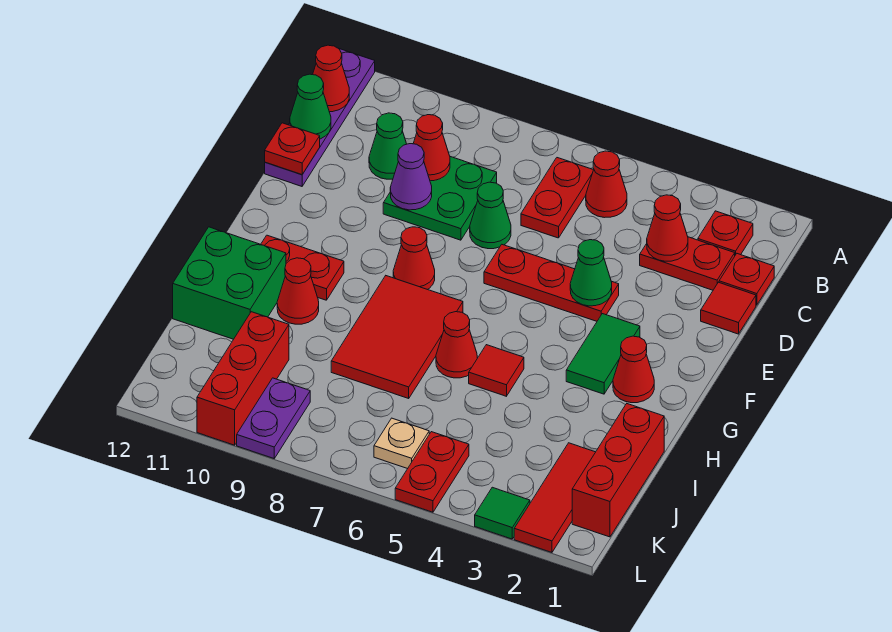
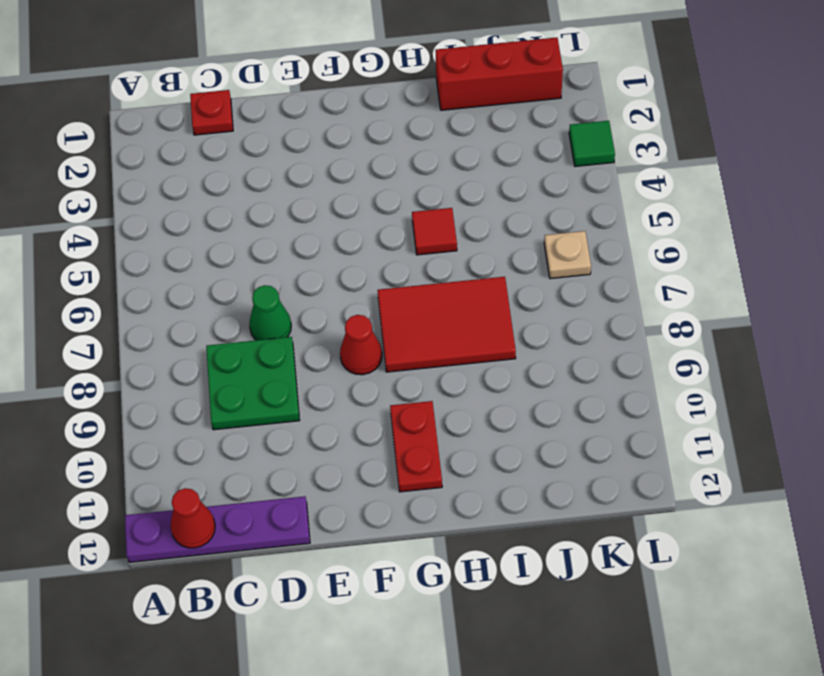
none -> red plate B2 level 1
none -> red cone B5 level 1
none -> red plate B6:C6 level 1
none -> red plate C2:C3 level 1

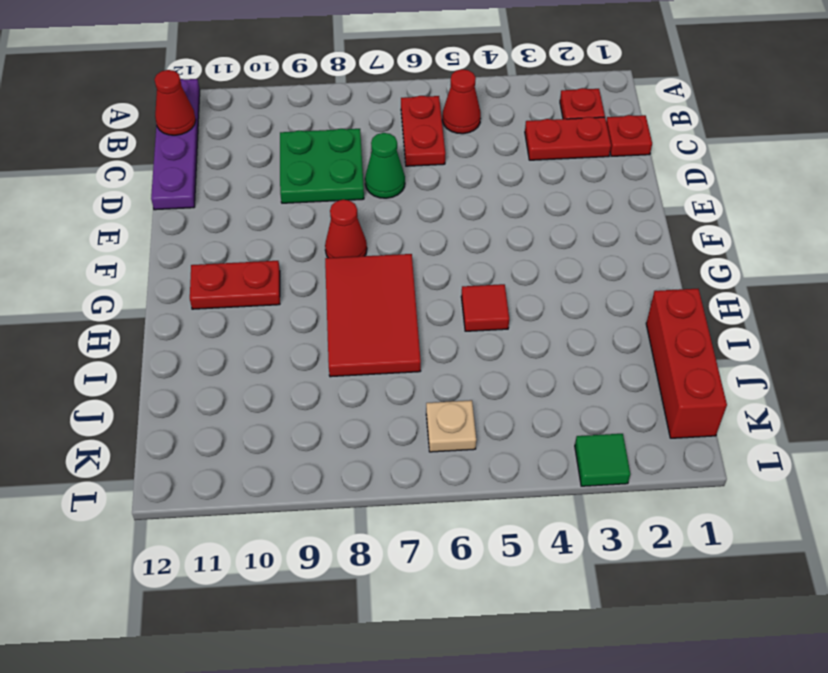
none -> green cone C10 level 1
none -> red tile D1 level 1
none -> red plate E4:E6 level 1
none -> green tile F3:G3 level 1

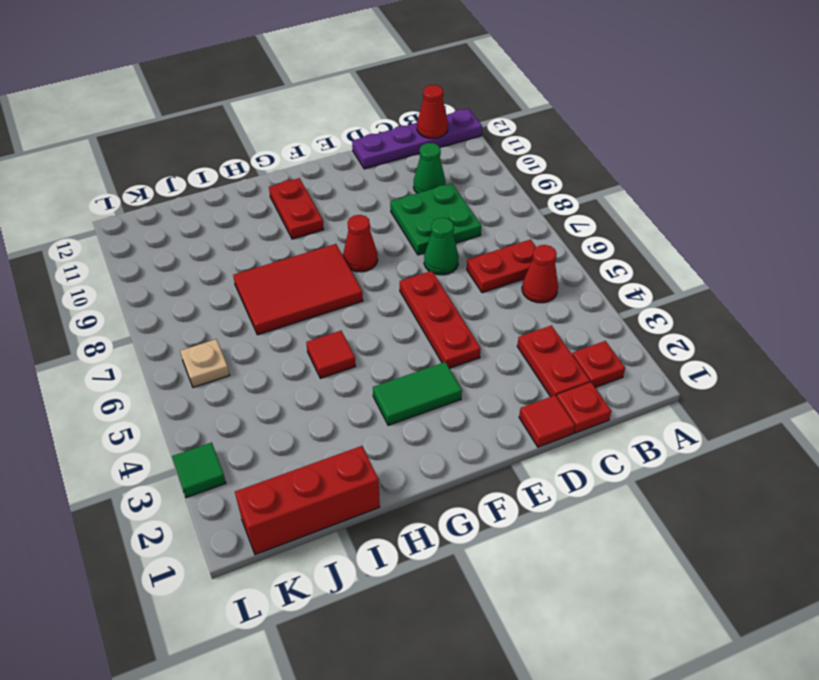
none -> red cone G2 level 1
none -> red cone H6 level 1
none -> red cone H10 level 1
none -> green brick H11:I12 level 1

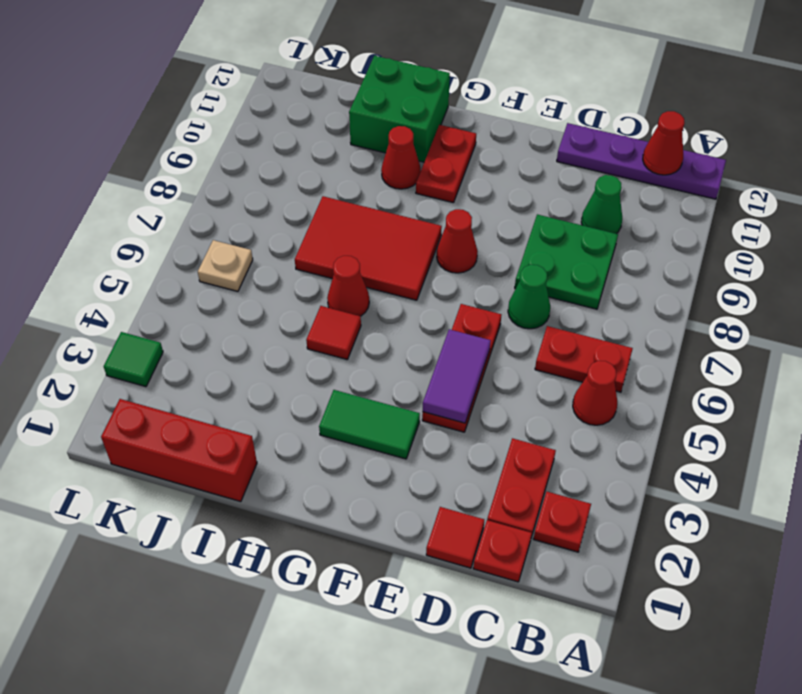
purple tile E4:E5 level 2 -> green cone E4 level 2
none -> red cone G2 level 1
none -> red tile J2:L2 level 1
none -> red brick J10:L10 level 1
none -> red plate K5:L5 level 1

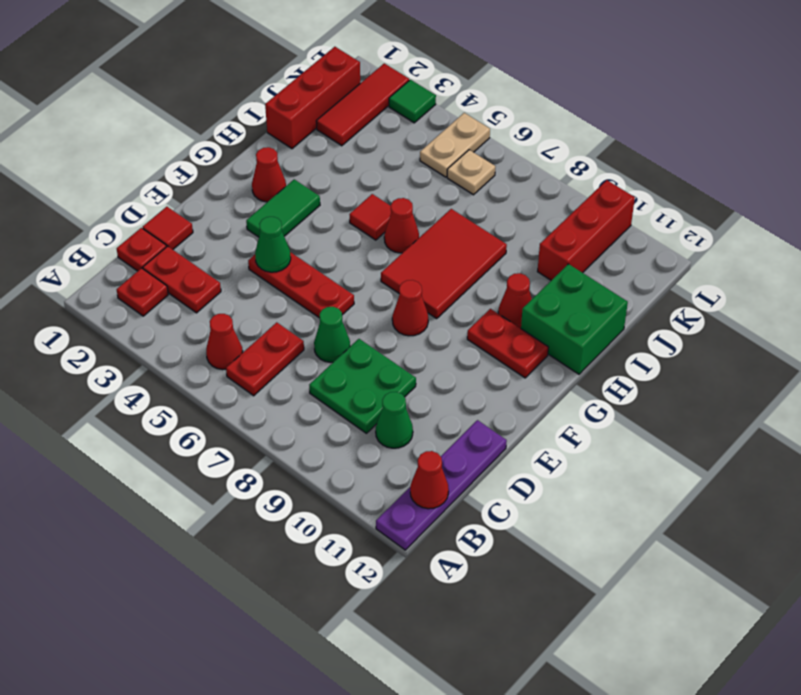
tan plate K5:L5 level 1 -> red plate K5:L5 level 1
none -> purple plate K9:L9 level 1
none -> red cone C3 level 2
none -> red cone C9 level 2
none -> green cone C12 level 2

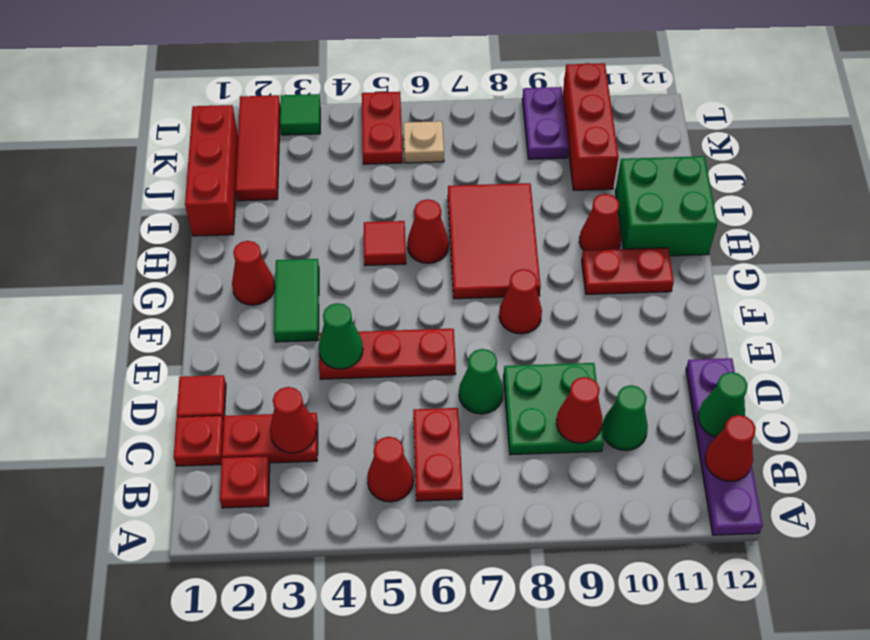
none -> purple cone D9 level 2
none -> red plate D12 level 2

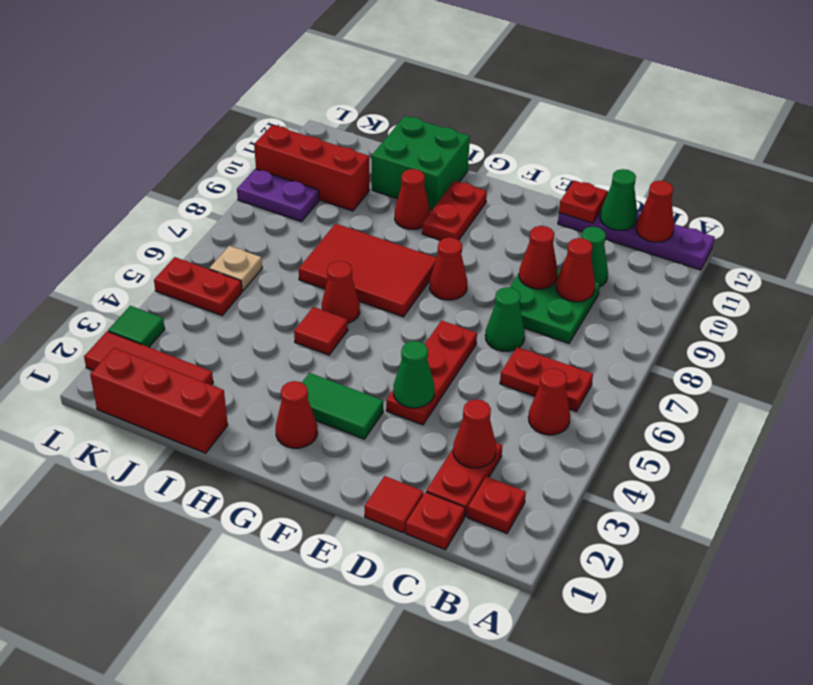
red cone D9 level 2 -> purple cone D9 level 2

